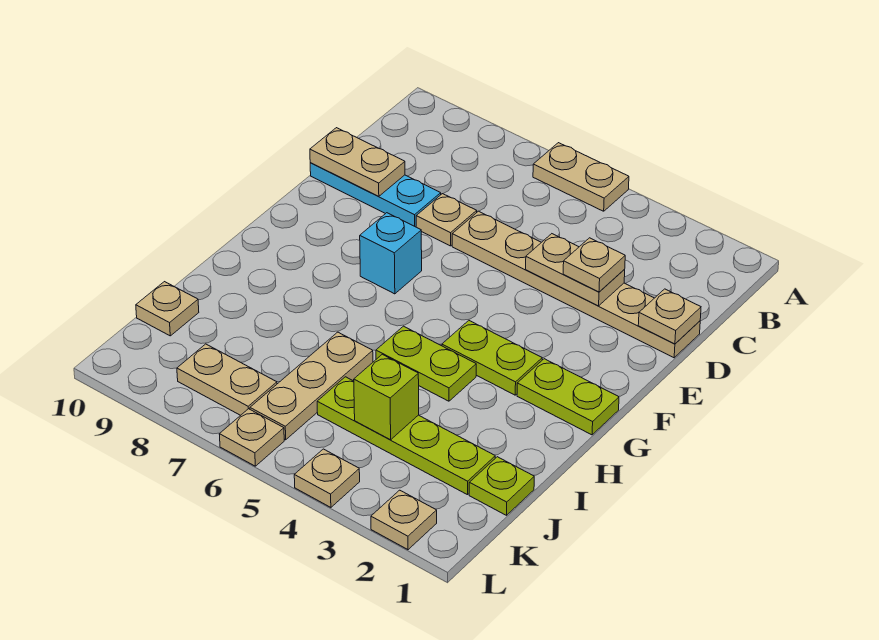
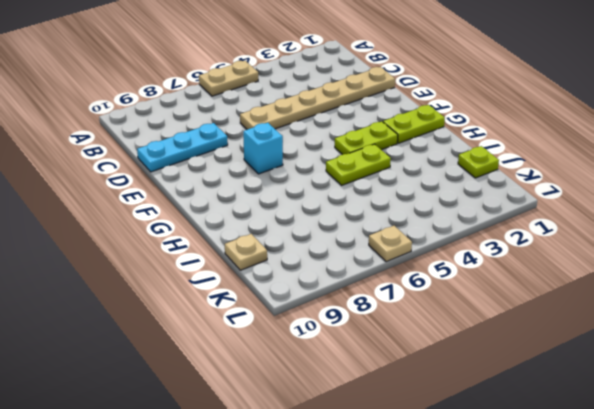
none -> tan plate D7 level 1
none -> tan plate I6:K6 level 1
none -> lime plate J2:J5 level 1

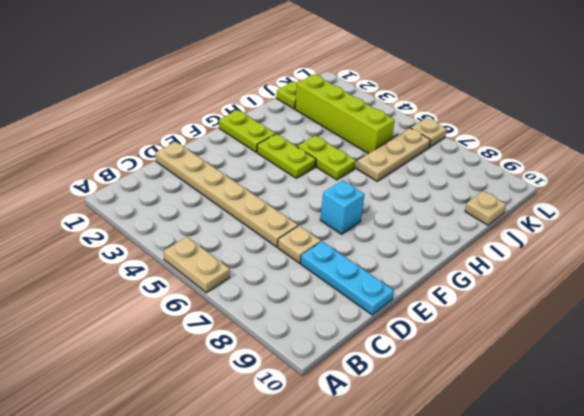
lime brick J2:J5 level 1 -> lime plate J2:J5 level 1
none -> tan plate K7:K8 level 1
none -> tan plate L2 level 1
none -> tan plate L4 level 1

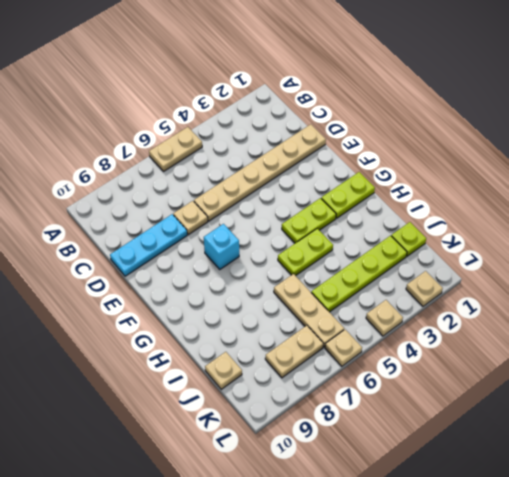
none -> tan plate D1 level 2
none -> tan plate D3:D4 level 2
none -> tan plate D9:D10 level 2

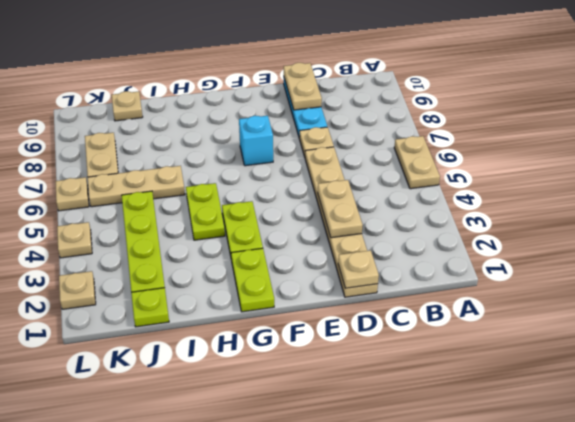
none -> lime brick J4 level 2
none -> tan plate D3 level 3

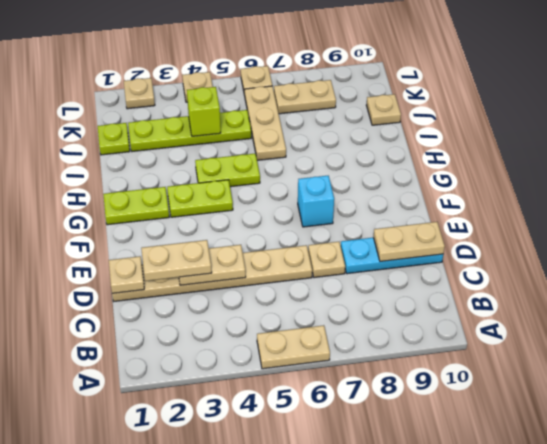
tan plate D2:D3 level 3 -> tan plate D3 level 3

